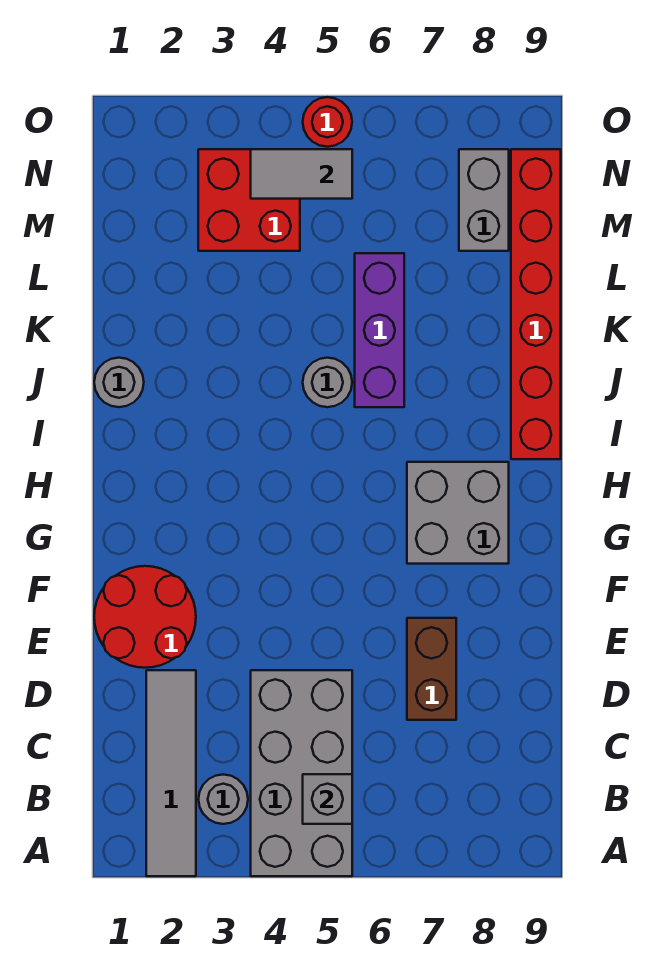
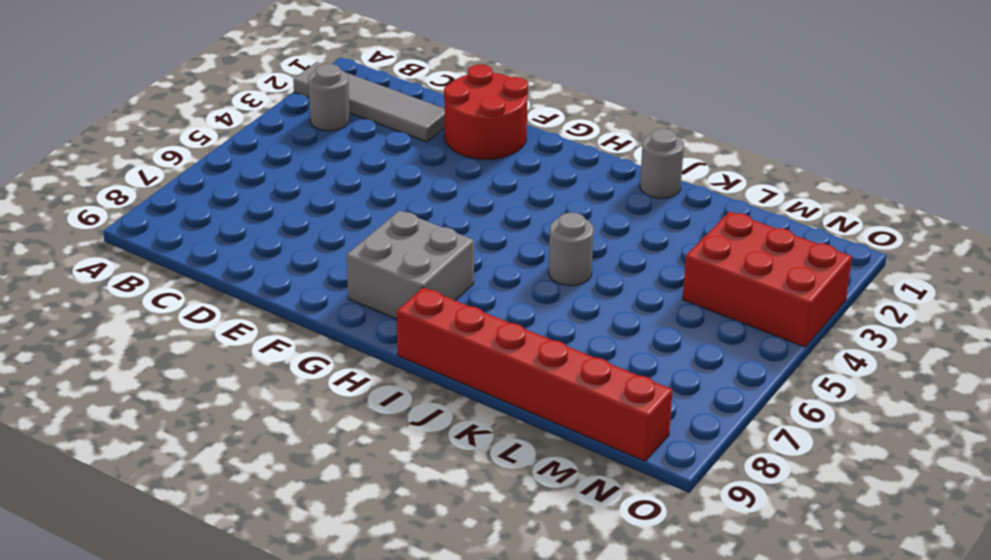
red brick M3:O4 level 1 -> red brick M3:N4 level 1
none -> grey brick A4:D5 level 1
none -> brown brick D7:E7 level 1
none -> purple brick J6:L6 level 1

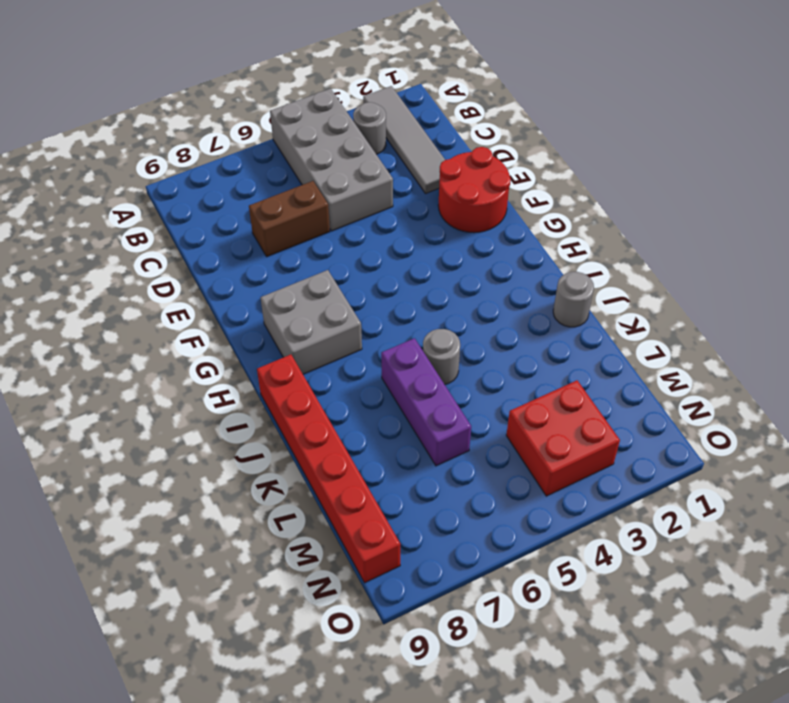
brown brick D6:D7 level 1 -> brown brick D7:E7 level 1
none -> grey brick M8:N8 level 1
none -> red round brick O5 level 1
none -> grey brick B5 level 2

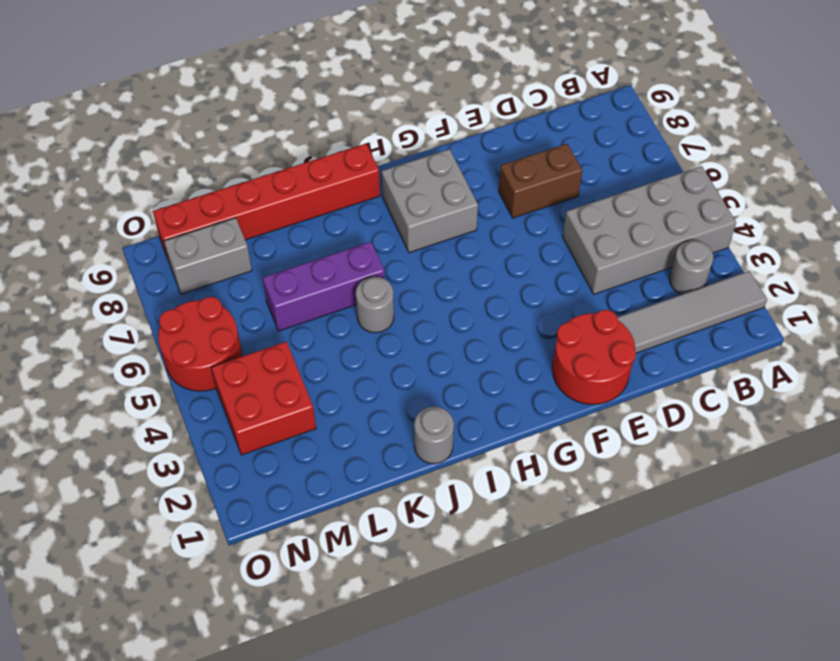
red round brick N5:O6 level 1 -> red round brick O5 level 1
none -> grey brick B5 level 2
none -> grey tile N4:N5 level 2

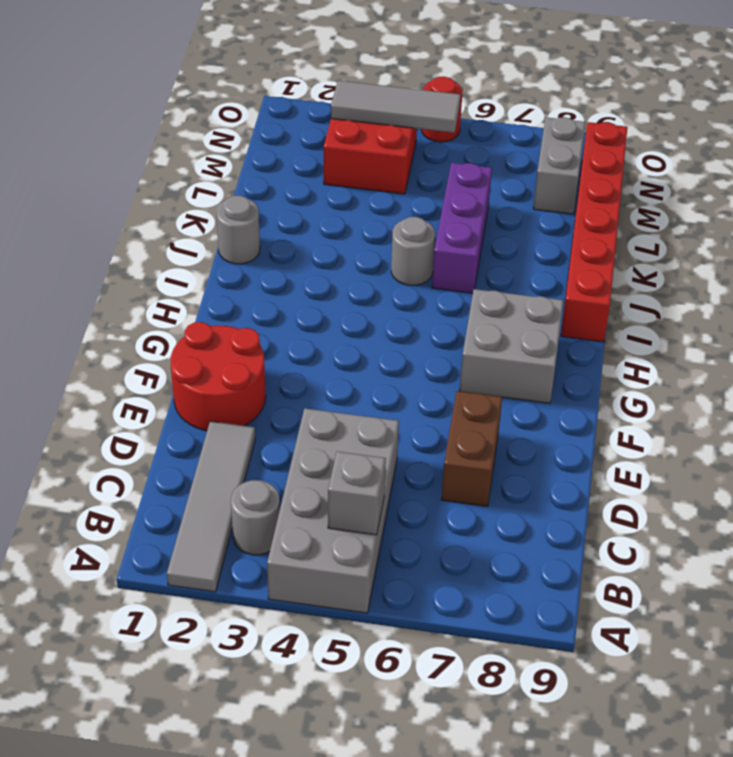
grey tile N3:N5 level 2 -> grey tile N4:N5 level 2

